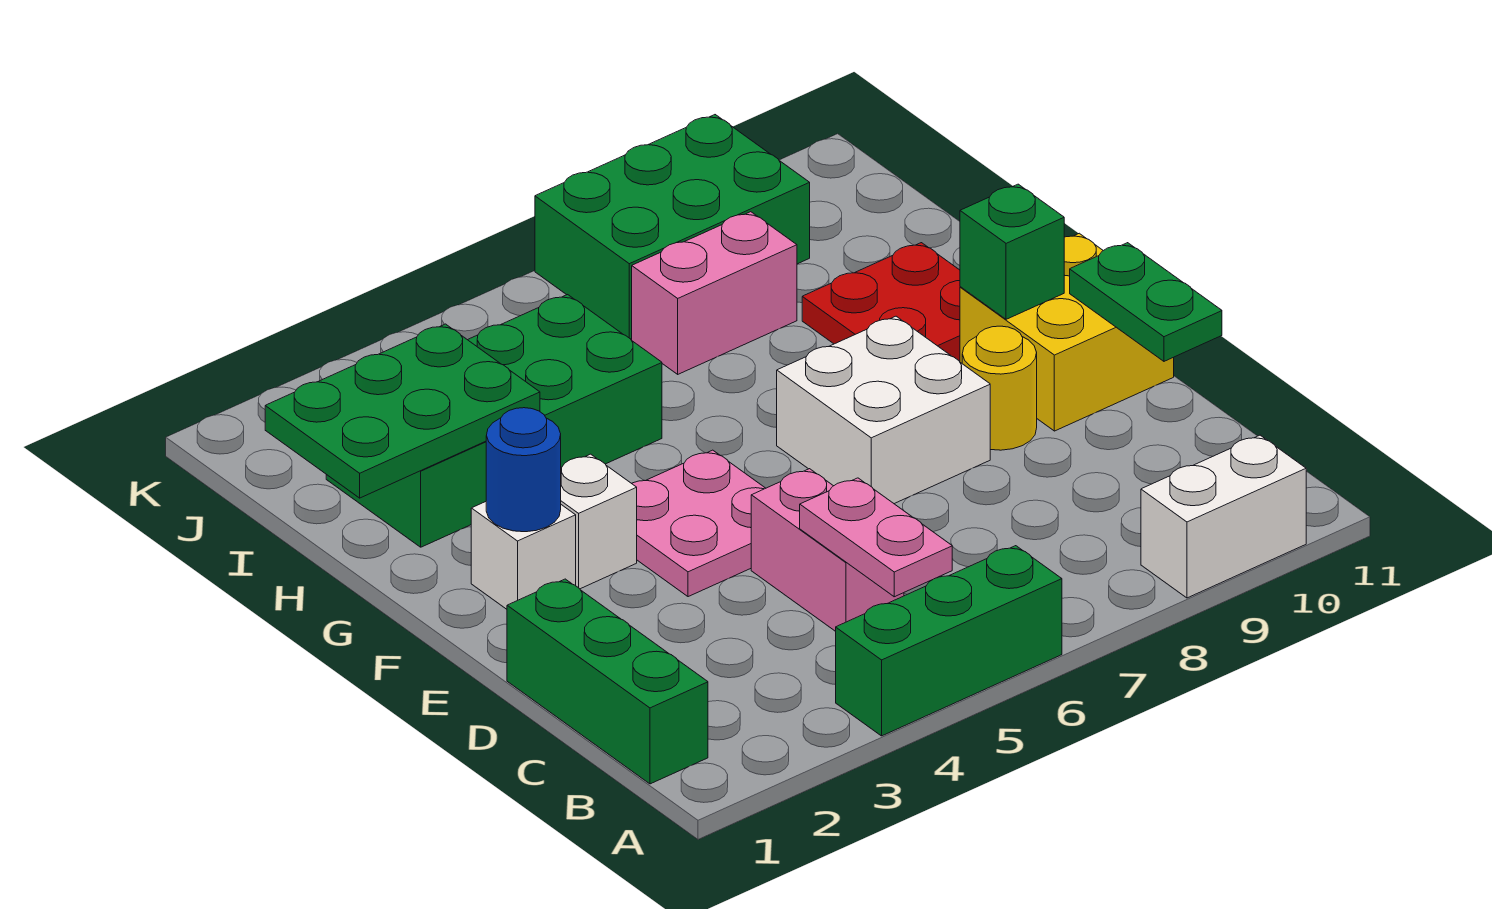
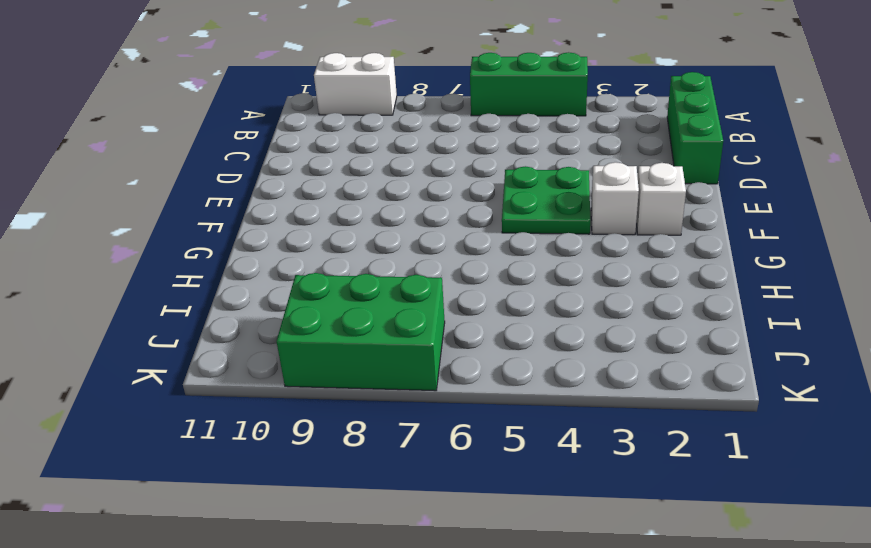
green plate E4:F5 level 1 -> pink plate E4:F5 level 1
none -> pink brick C5:D5 level 1
none -> white brick E7:F8 level 1
none -> yellow round brick E9 level 1

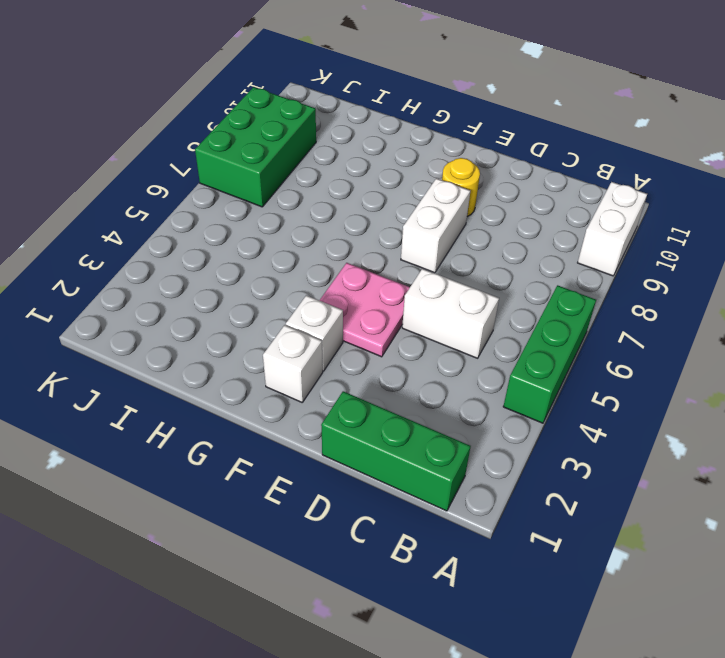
white brick C5:D5 level 1 -> pink brick C5:D5 level 1
white brick E7:E8 level 1 -> white brick E7:F8 level 1
none -> yellow brick E10:F11 level 1
none -> red plate G9:H10 level 1
none -> green brick H2:I5 level 1

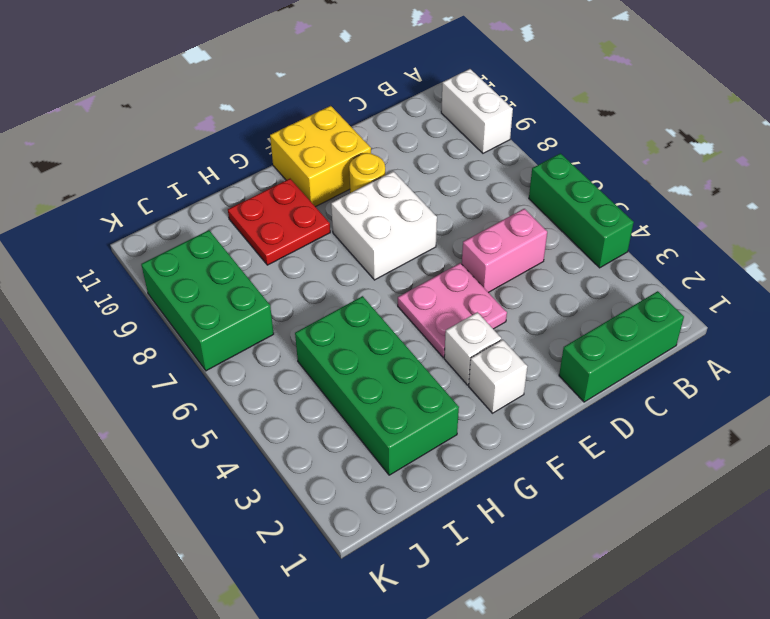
none -> pink brick I7:I8 level 1
none -> pink plate B5:C5 level 2
none -> green plate D11:E11 level 2

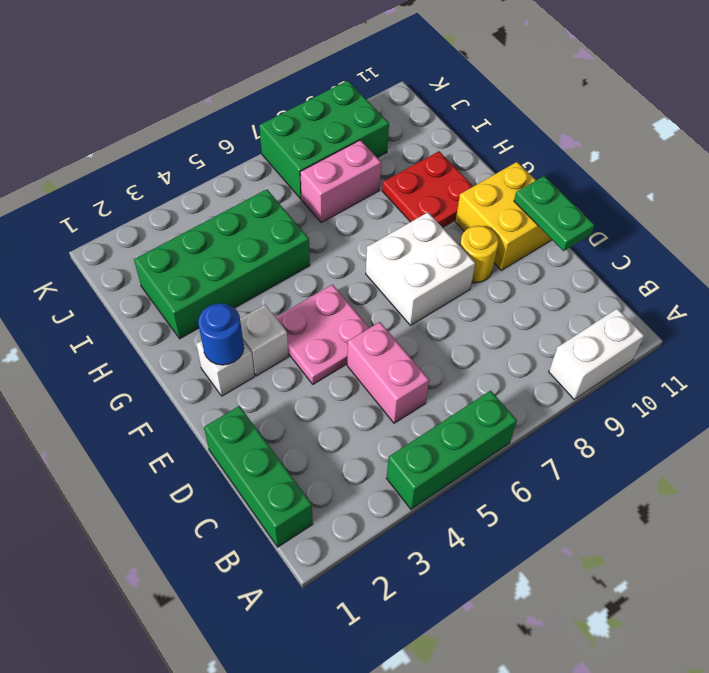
none -> pink plate B5:C5 level 2
none -> green brick F10 level 2
none -> green plate H1:I3 level 2

